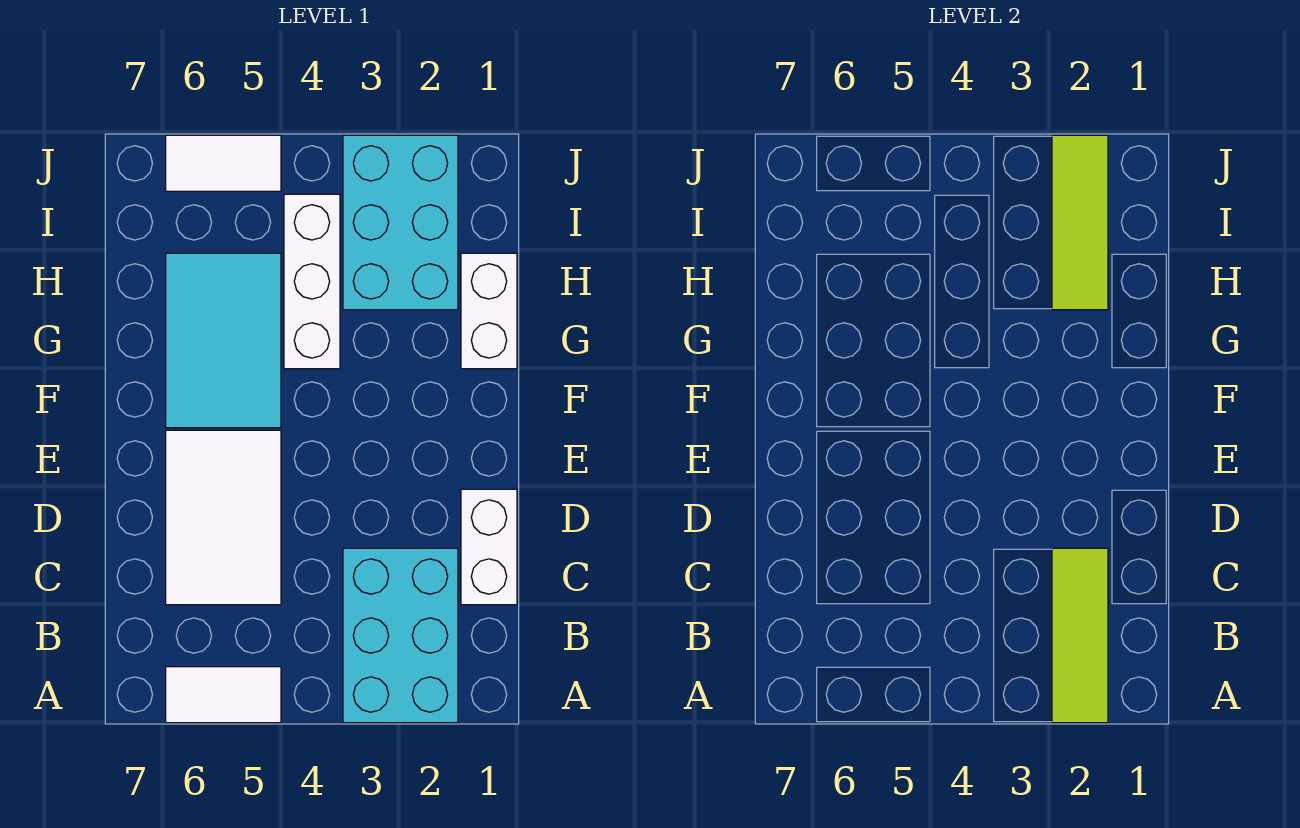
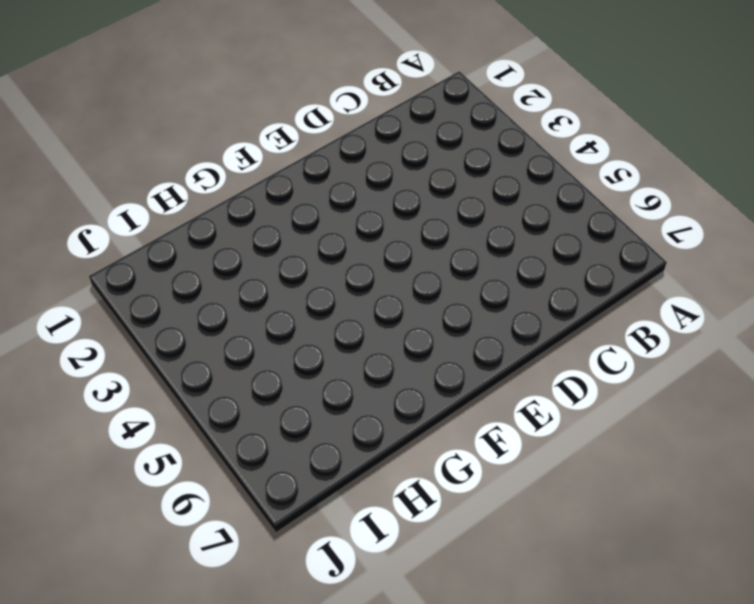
none -> cyan brick A2:C3 level 1
none -> white tile A5:A6 level 1

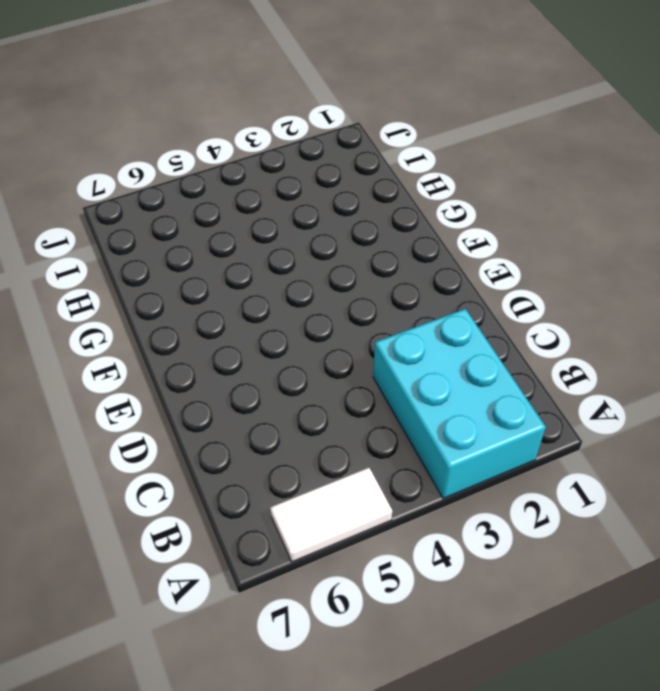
none -> white brick C1:D1 level 1
none -> white tile C5:E6 level 1

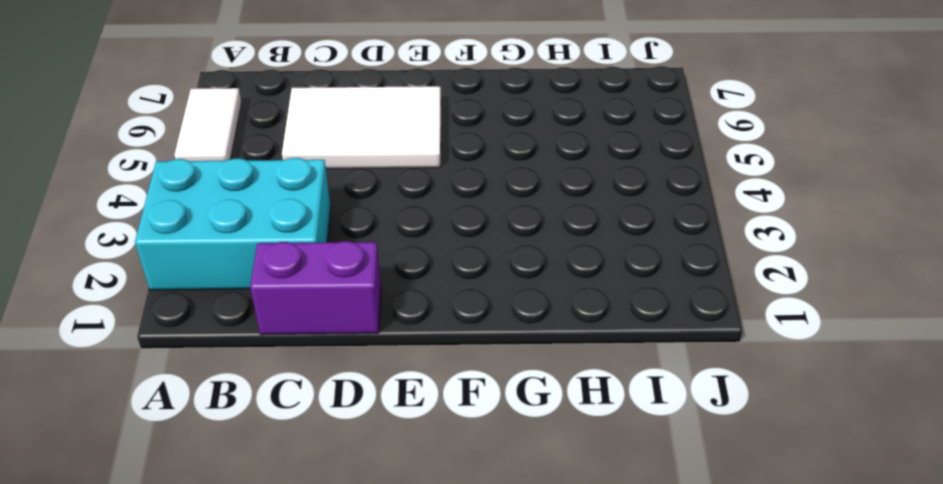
purple brick C1:D1 level 1 -> white brick C1:D1 level 1
none -> cyan tile F5:H6 level 1
none -> white brick G1:H1 level 1

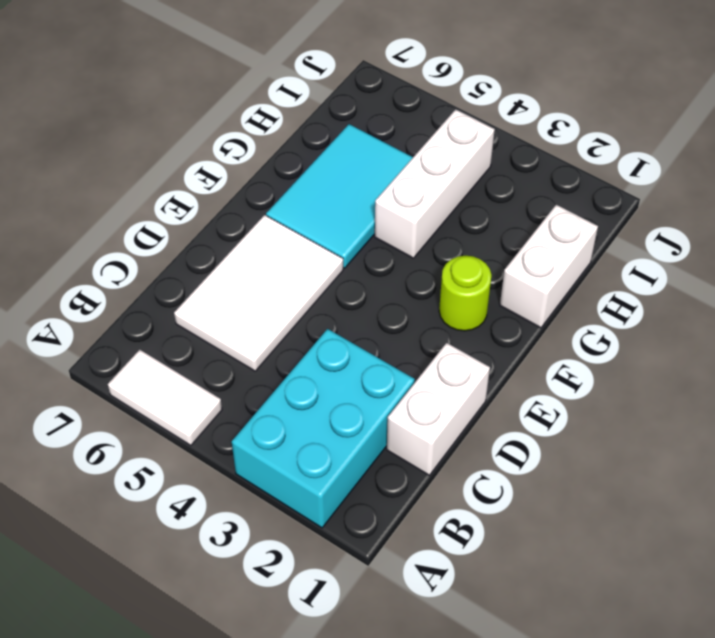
lime round brick F2 level 1 -> none
none -> cyan brick H2:J3 level 1
none -> white tile J5:J6 level 1

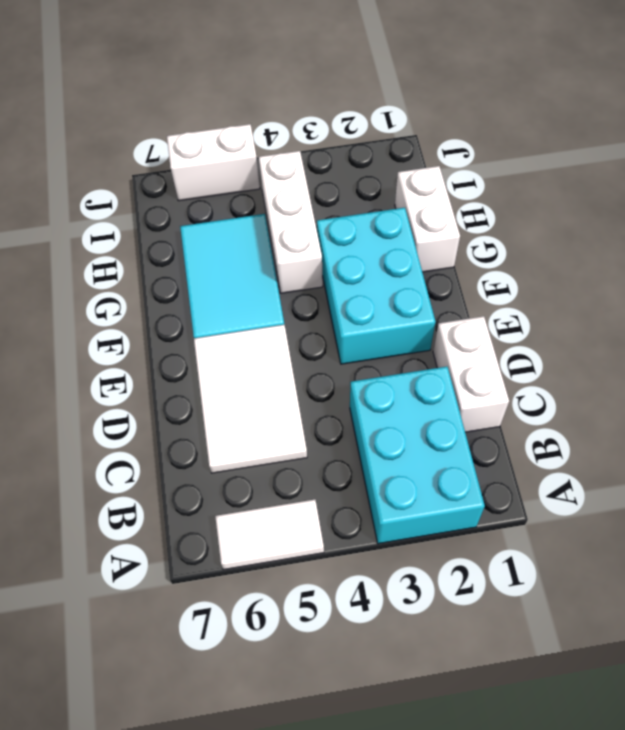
cyan brick E2:G3 level 1 -> cyan brick H2:J3 level 1
white brick J5:J6 level 1 -> white tile J5:J6 level 1
none -> lime tile A2:C2 level 2
none -> lime tile H2:J2 level 2

